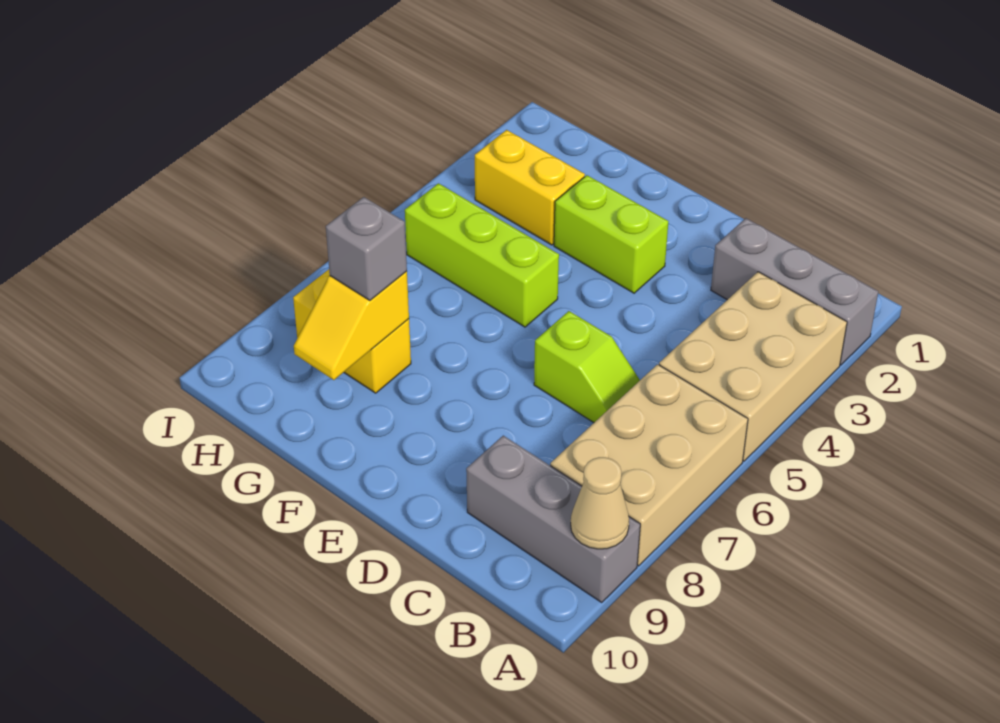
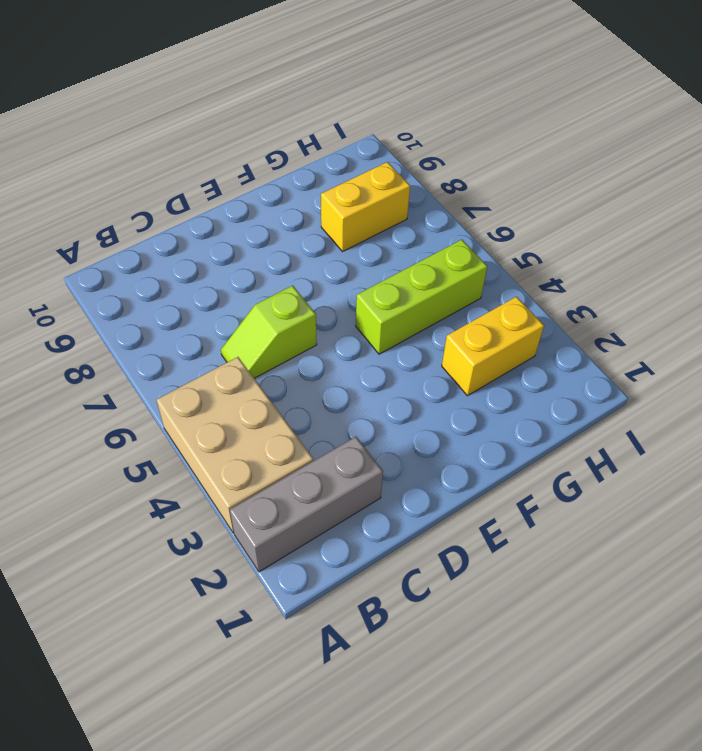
none -> tan brick A6:B8 level 1
none -> grey brick A9:C9 level 1
none -> lime brick E3:F3 level 1

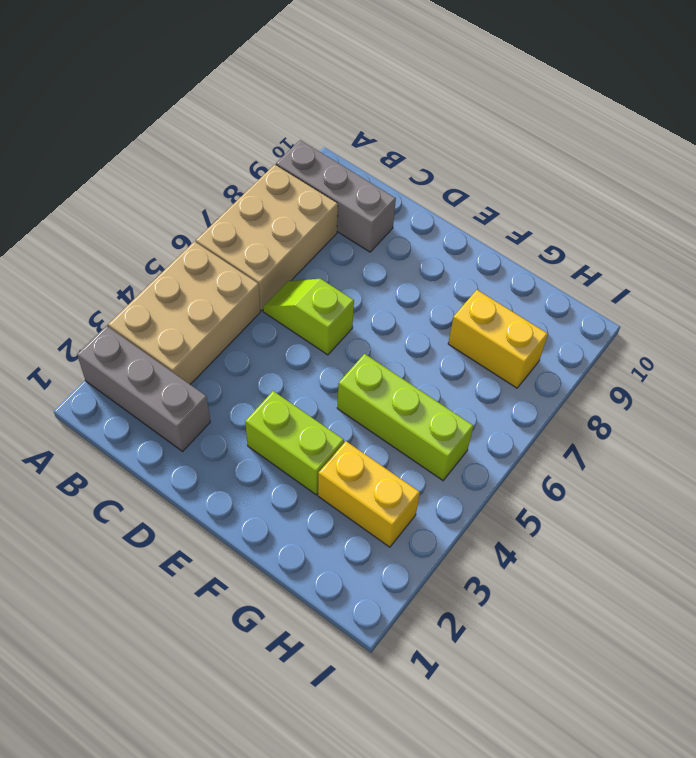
none -> tan cone A9 level 2
none -> yellow slope G8:G9 level 2 top 8
none -> grey brick G8 level 3

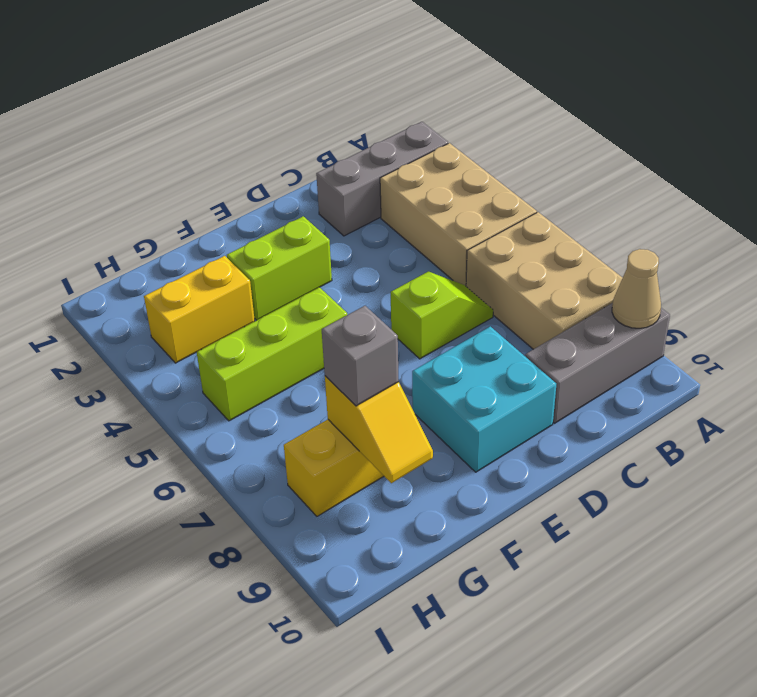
cyan brick D8:E9 level 1 -> none

